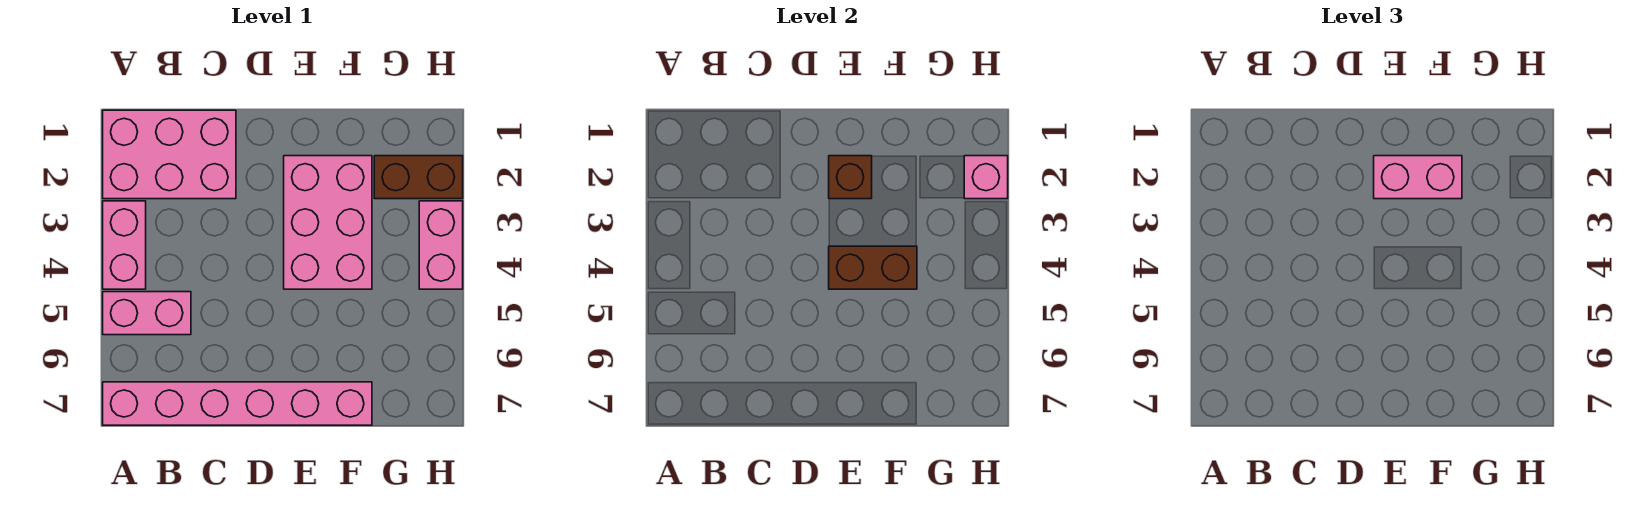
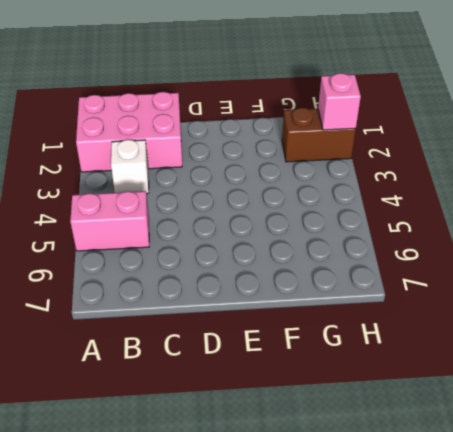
white brick B3 level 1 -> none
none -> pink brick A3:A4 level 1
none -> pink brick A7:F7 level 1

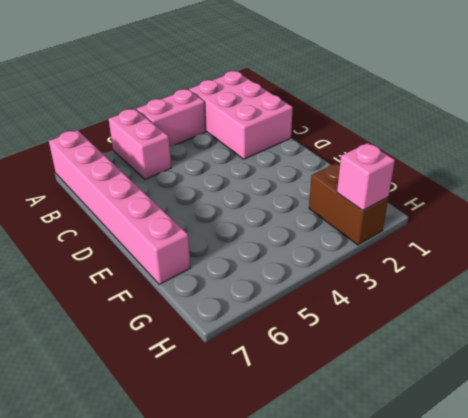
none -> pink brick E2:F4 level 1
none -> pink brick H3:H4 level 1

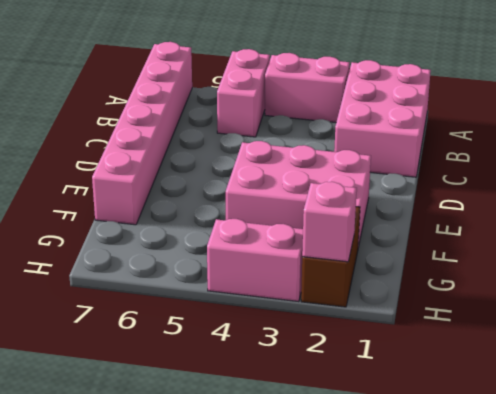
none -> brown brick E2 level 2
none -> brown brick E4:F4 level 2

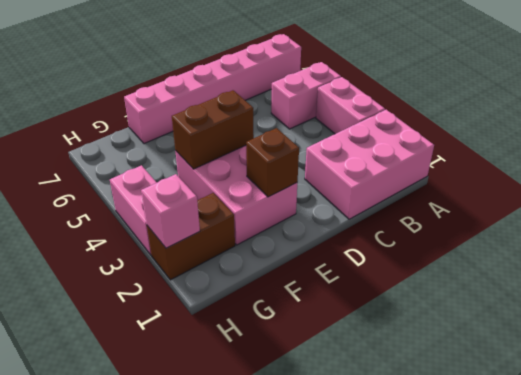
none -> pink brick E2:F2 level 3

